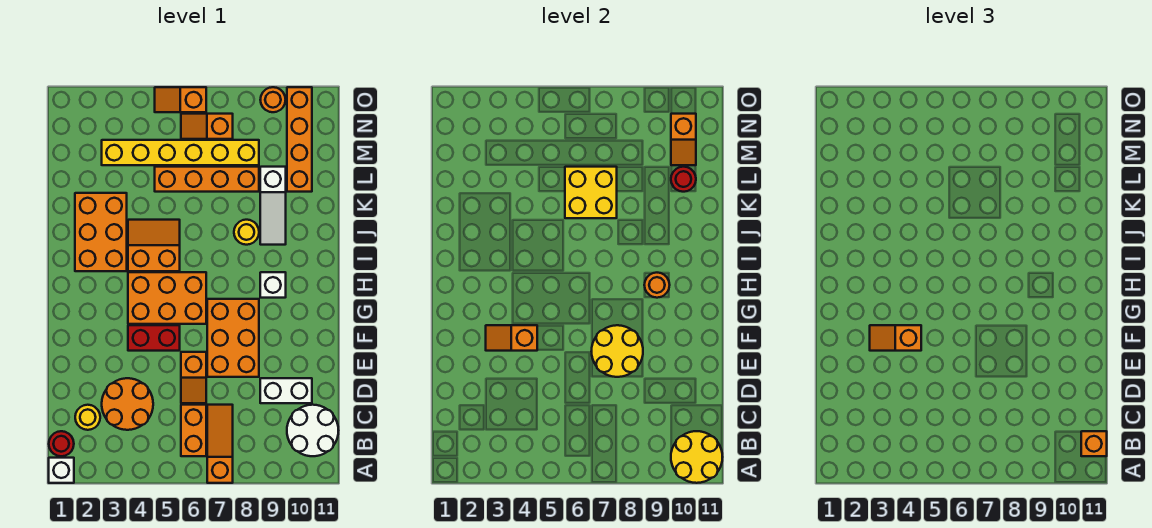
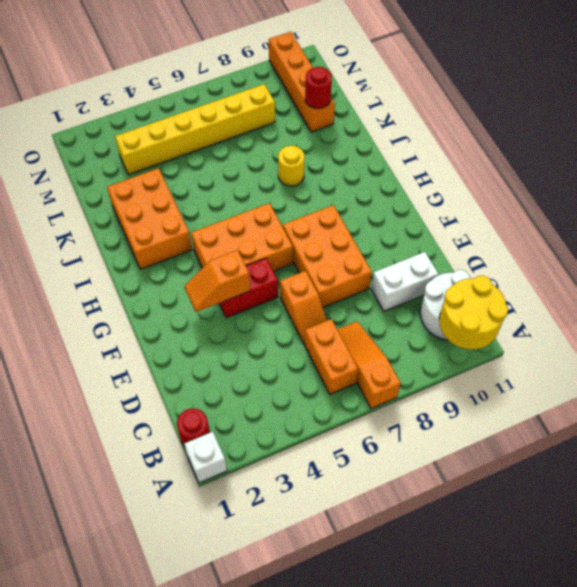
none -> yellow round brick C2 level 1
none -> orange round brick C3:D4 level 1
none -> white brick H9 level 1
none -> orange slope I4:J5 level 1 top I

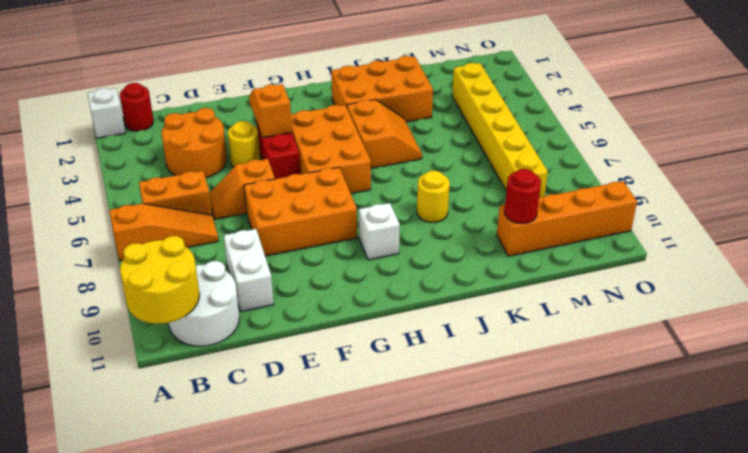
yellow round brick E4 level 1 -> yellow round brick C2 level 1
none -> white slope J9:L9 level 1 top L
none -> orange brick L5:L8 level 1
none -> orange slope N6:N7 level 1 top 7
none -> orange slope O5:O6 level 1 top 6

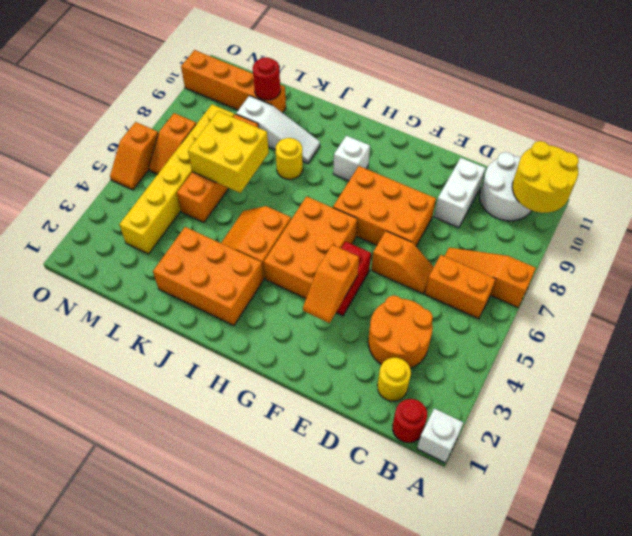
none -> orange round brick O9 level 1
none -> yellow round brick E7:F8 level 2
none -> orange round brick H9 level 2
none -> orange slope M10:N10 level 2 top N

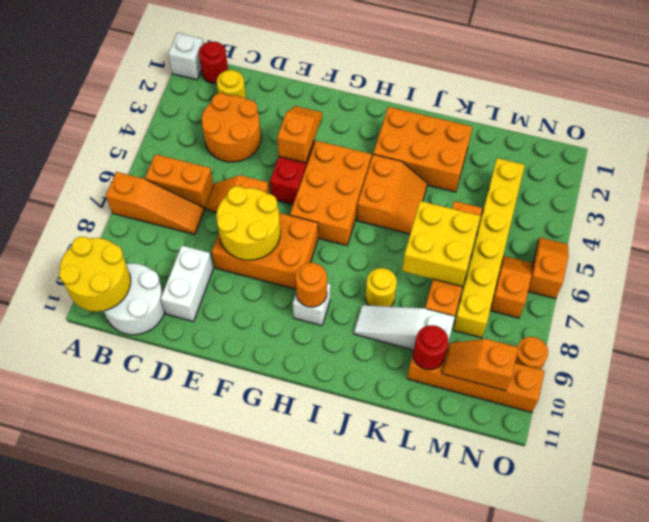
none -> orange brick B11 level 3
none -> orange slope F3:F4 level 3 top 4

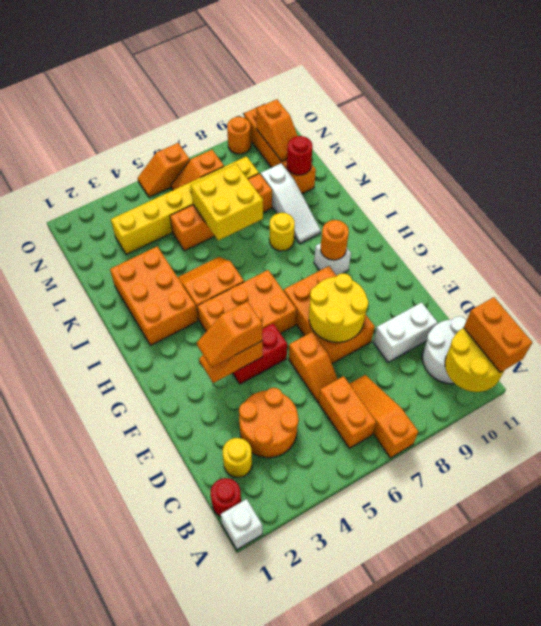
orange brick A11:B11 level 3 -> orange brick B11 level 3

